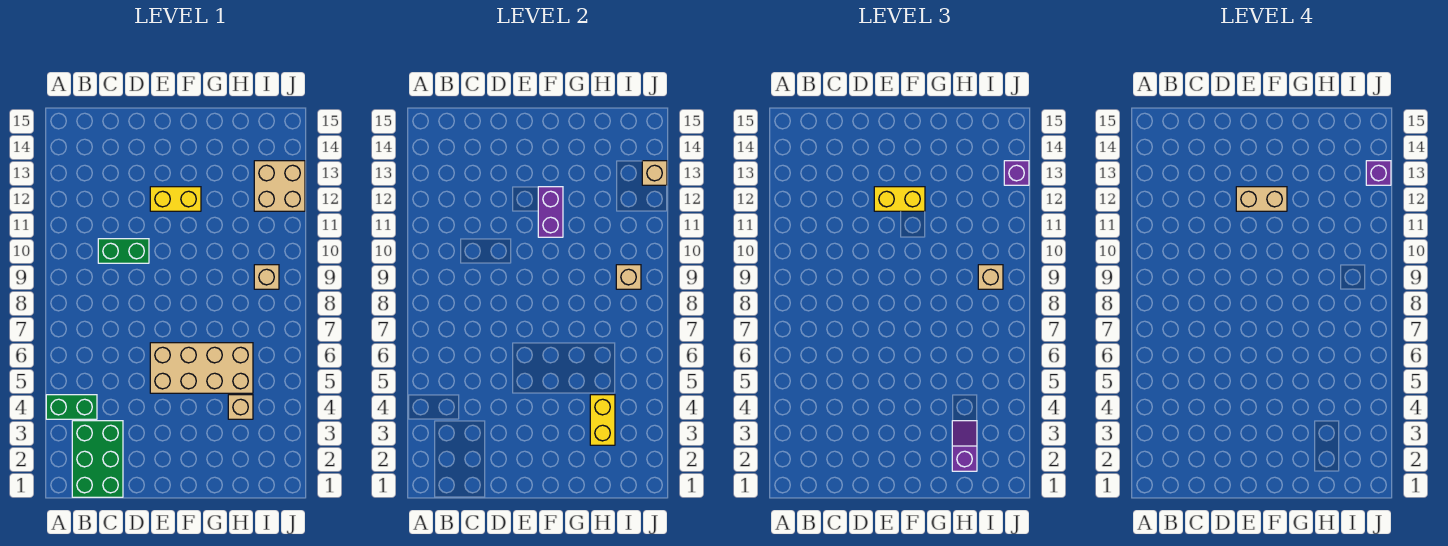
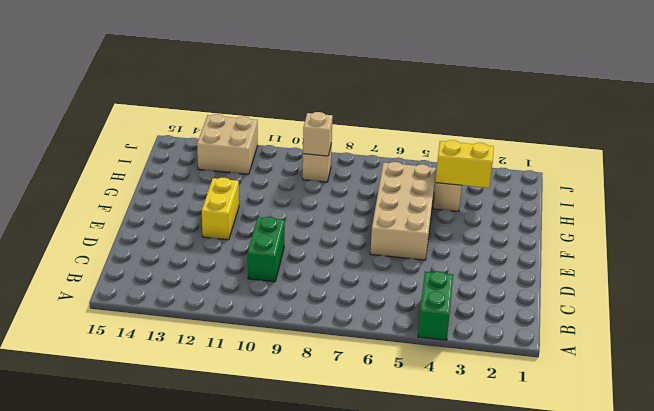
none -> green brick B1:C3 level 1
none -> purple brick F11:F12 level 2
none -> tan brick J13 level 2

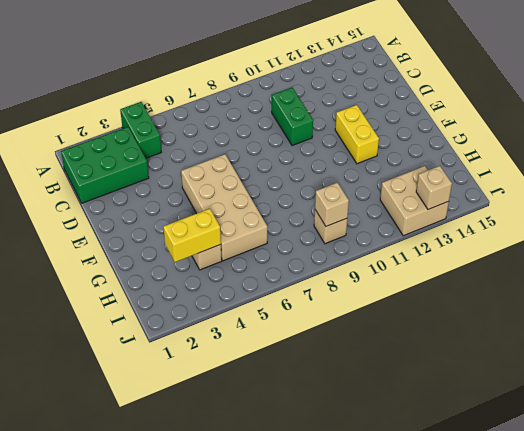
none -> purple brick F11:F12 level 2
none -> yellow brick E12:F12 level 3
none -> purple slope H2:H3 level 3 top 2

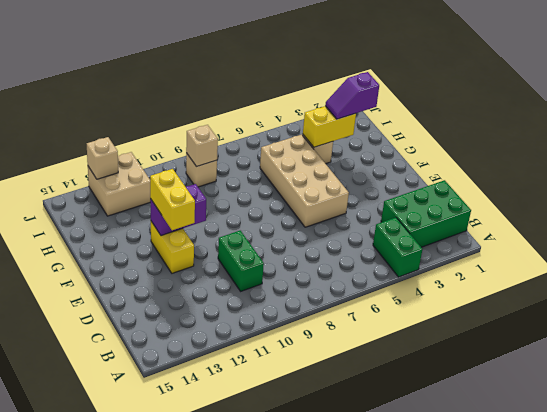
none -> tan brick I9 level 3
none -> purple brick J13 level 3
none -> tan brick E12:F12 level 4

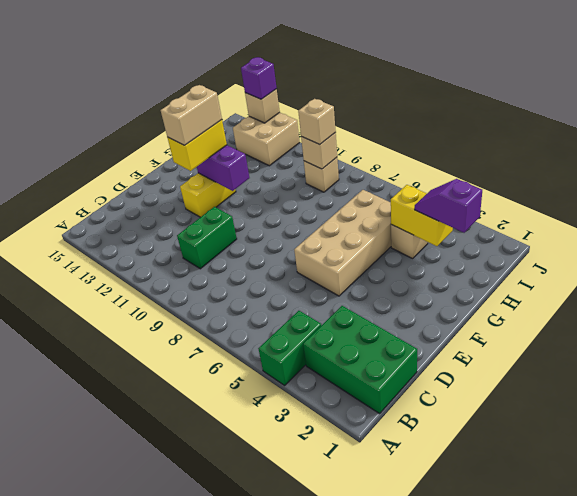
none -> purple brick J13 level 4

